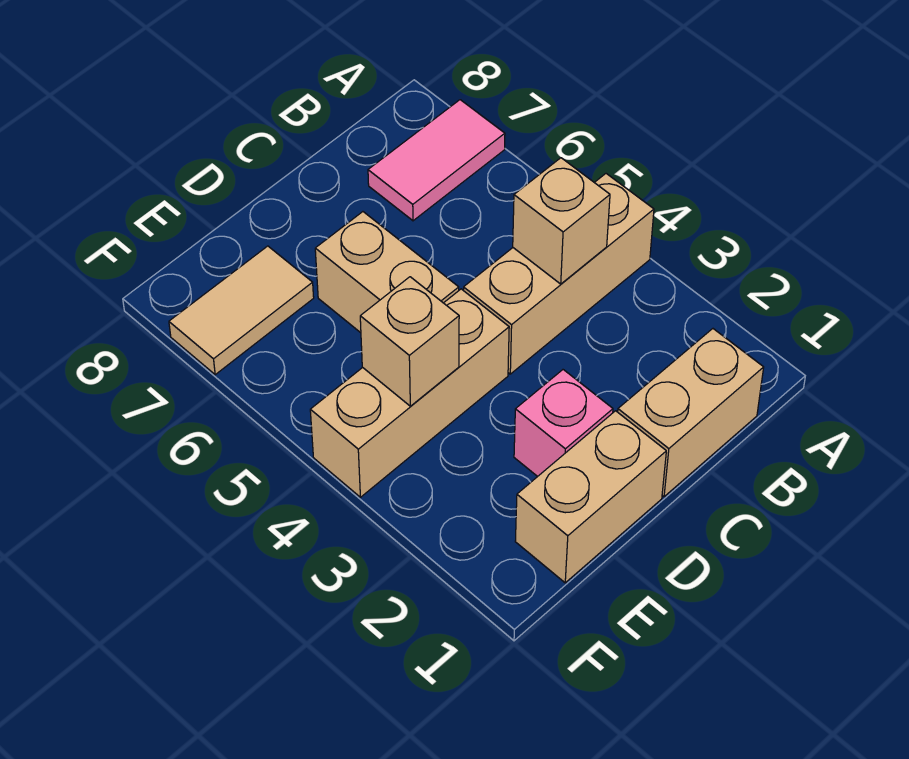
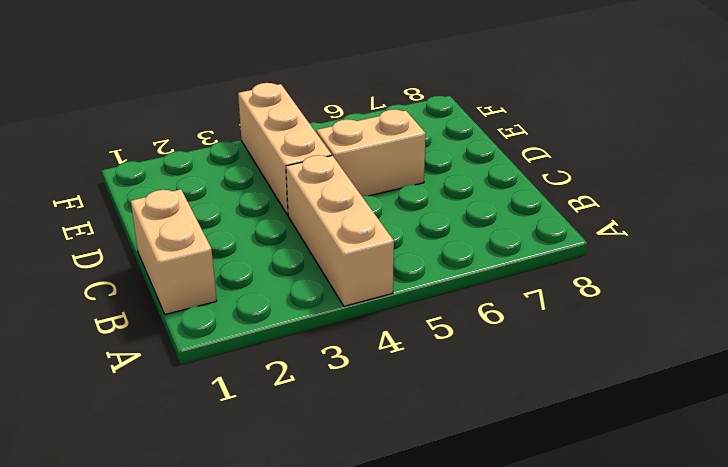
none -> pink tile A7:B7 level 1
none -> tan brick D1:E1 level 1

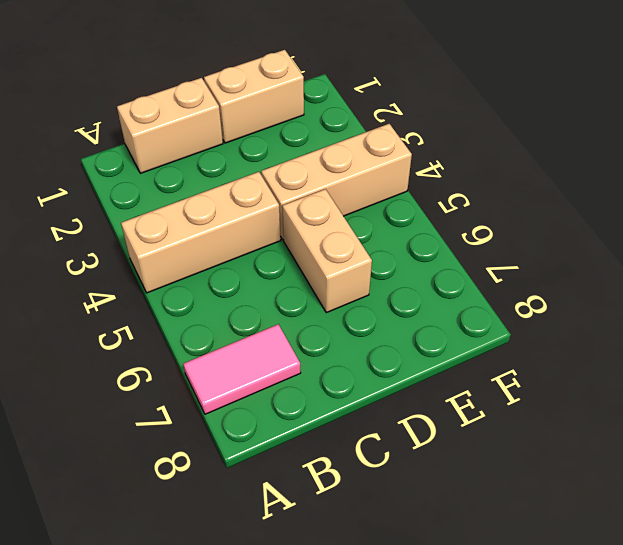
none -> pink brick D2 level 1
none -> tan tile E7:F7 level 1

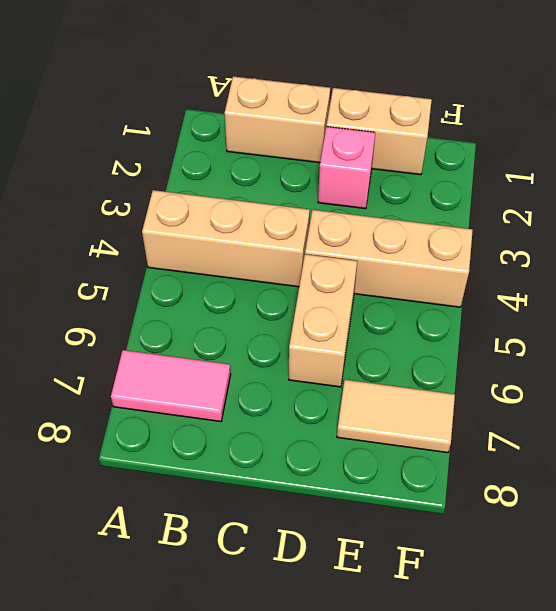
none -> tan brick B4 level 2
none -> tan brick E4 level 2

